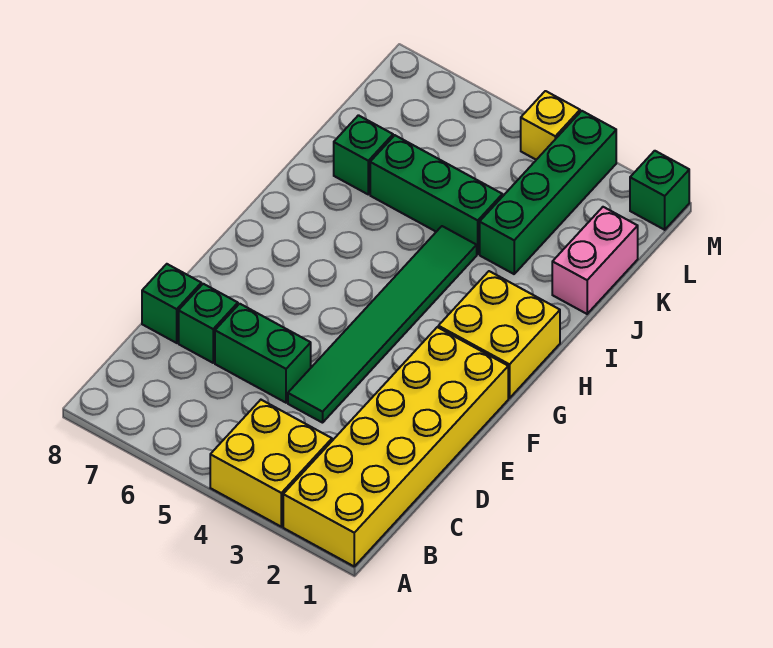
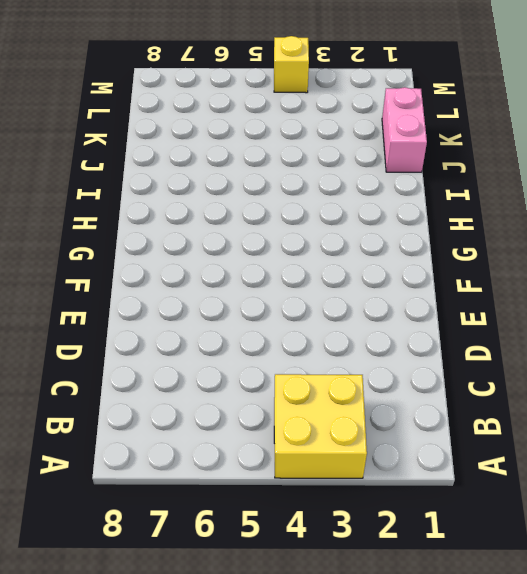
none -> yellow brick A1:F2 level 1
none -> green tile D4:I4 level 1
none -> green brick D5:D6 level 1

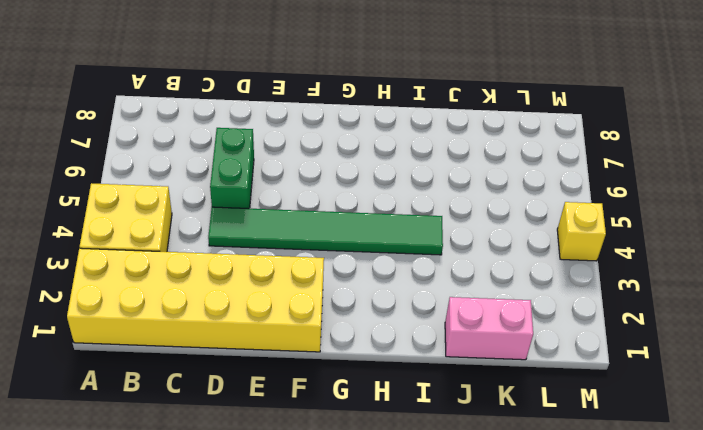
none -> green brick D7 level 1
none -> green brick D8 level 1
none -> yellow brick G1:H2 level 1

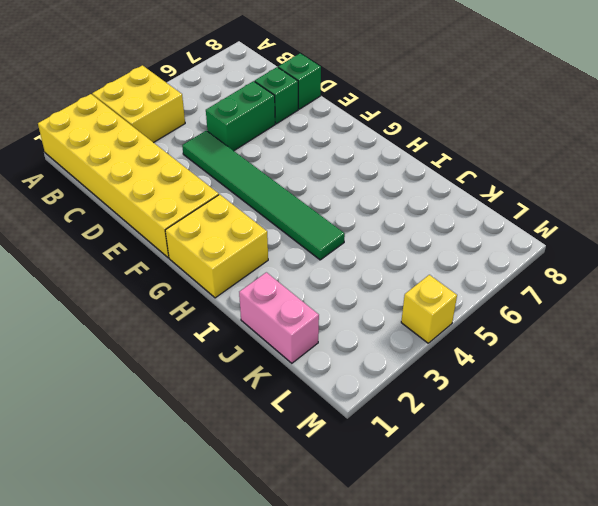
none -> green brick J3:M3 level 1
none -> green brick J4:J6 level 1
none -> green brick J7 level 1

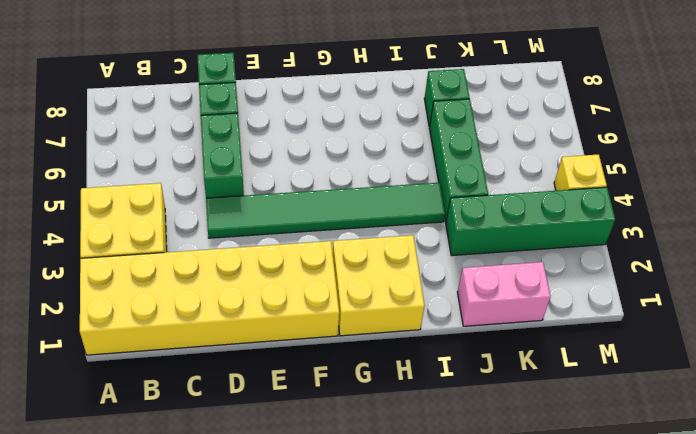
none -> green brick M1 level 1

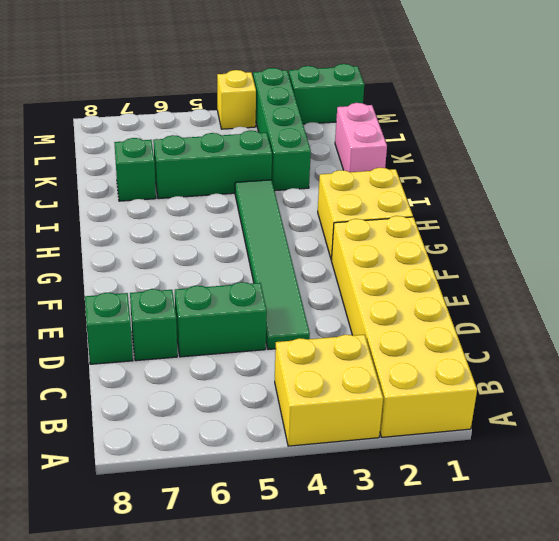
green brick M1:M2 level 1 -> green brick M1 level 1

